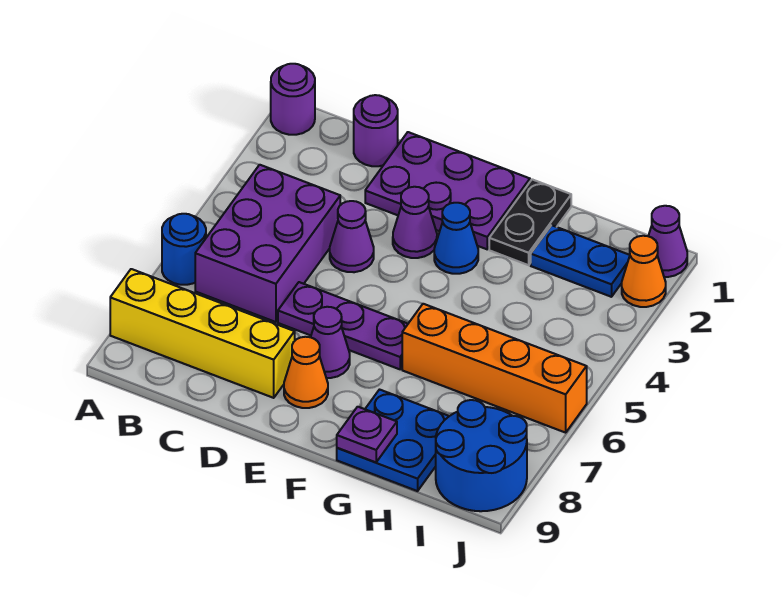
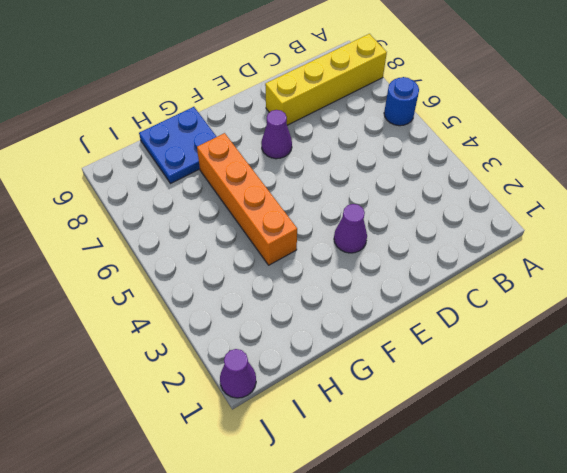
orange brick G4:G7 level 1 -> orange brick G6:J6 level 1
none -> purple round brick A1 level 1
none -> purple brick B4:C6 level 1
none -> purple round brick C1 level 1

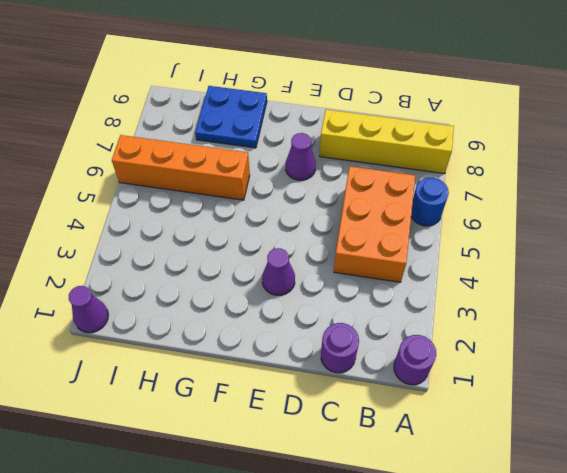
orange brick B4:C6 level 1 -> purple brick B4:C6 level 1
none -> purple plate D1:F2 level 1
none -> purple cone D4 level 1
none -> purple plate D6:F6 level 1

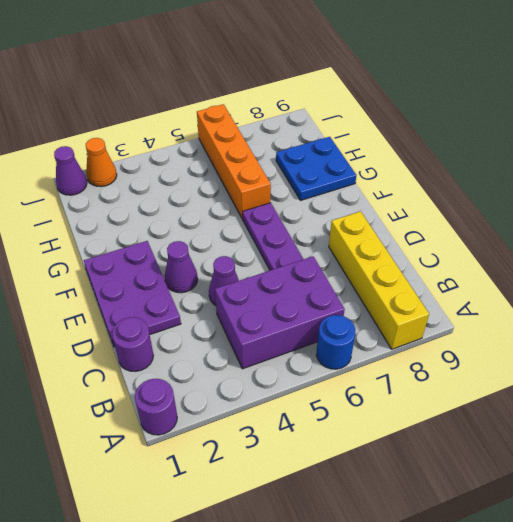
none -> purple cone E7 level 1
none -> orange cone E8 level 1
none -> blue cone F3 level 1

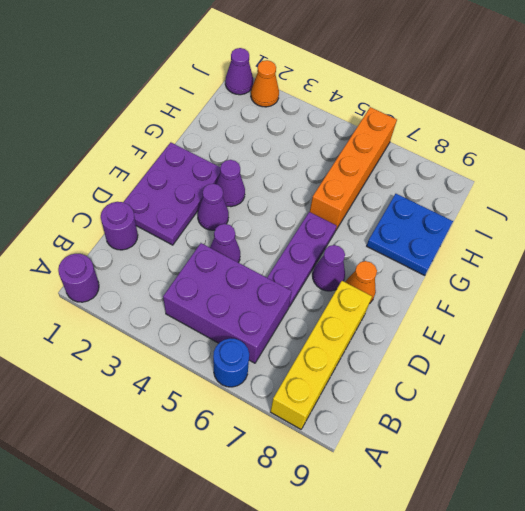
purple cone F3 level 1 -> blue cone F3 level 1
none -> black plate G1:G2 level 1
none -> blue plate H2:I2 level 1
none -> blue round brick I8:J9 level 1

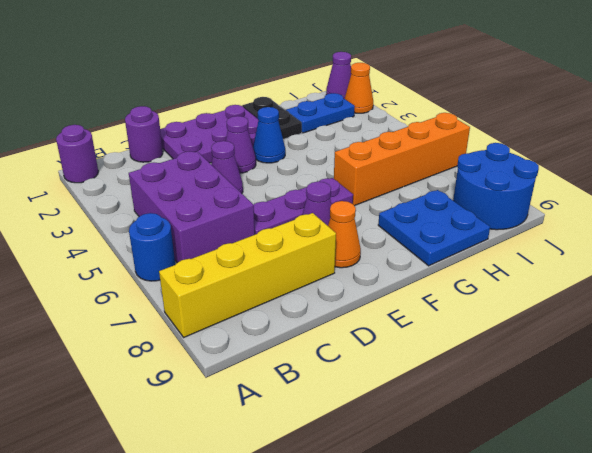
none -> purple plate G9 level 2

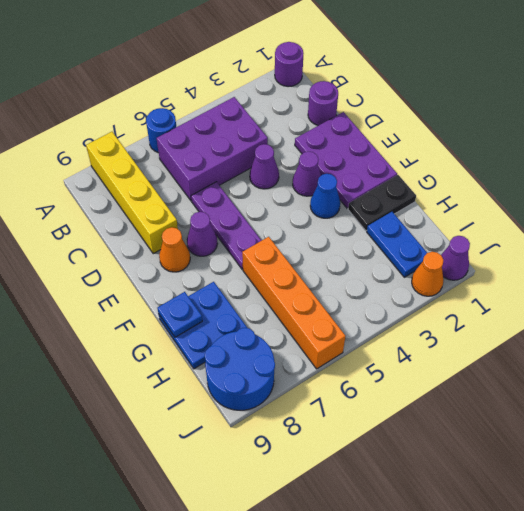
blue plate G9 level 2 -> purple plate G9 level 2

